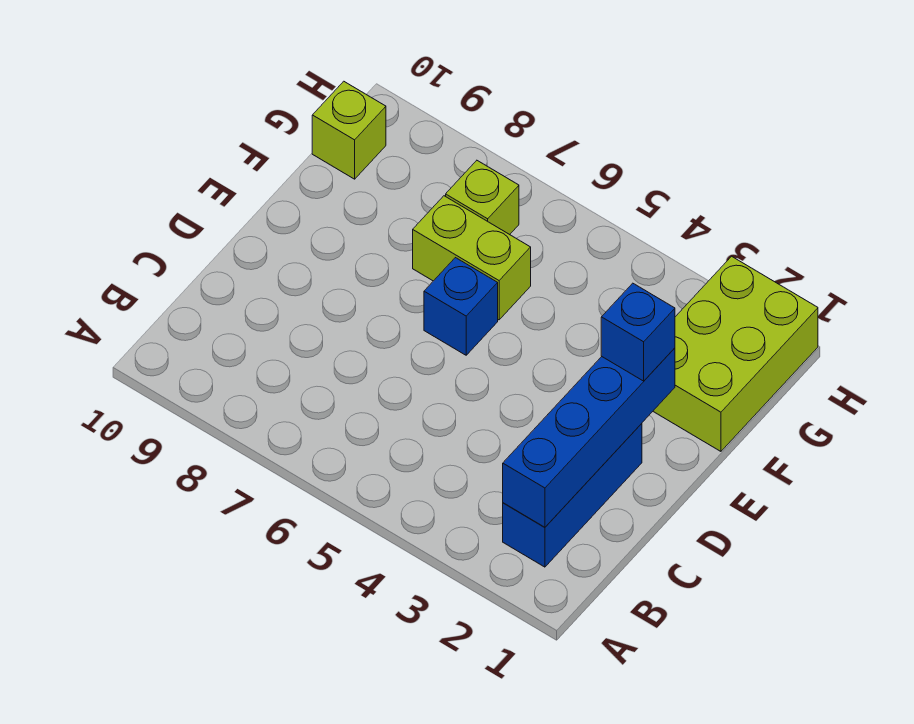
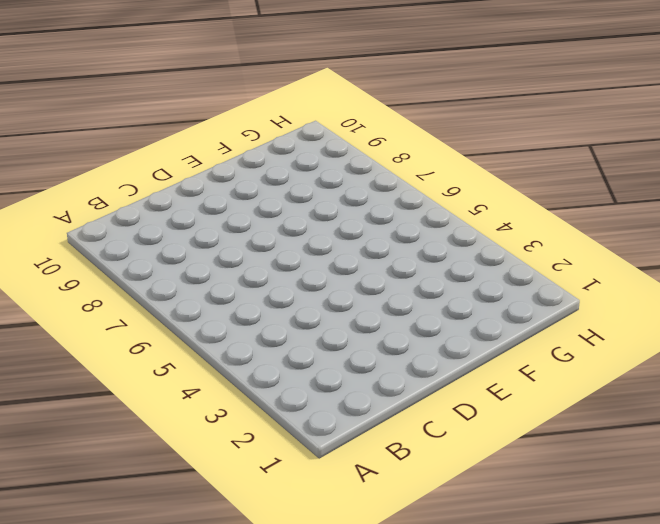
none -> blue brick B2:D2 level 1
none -> blue brick E6 level 1

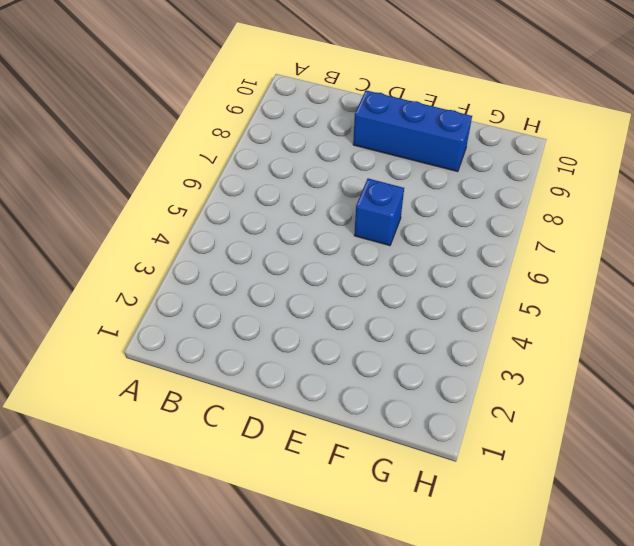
blue brick D9:F9 level 1 -> blue brick B2:D2 level 1
none -> lime brick F1:H2 level 1
none -> lime brick F6:F7 level 1

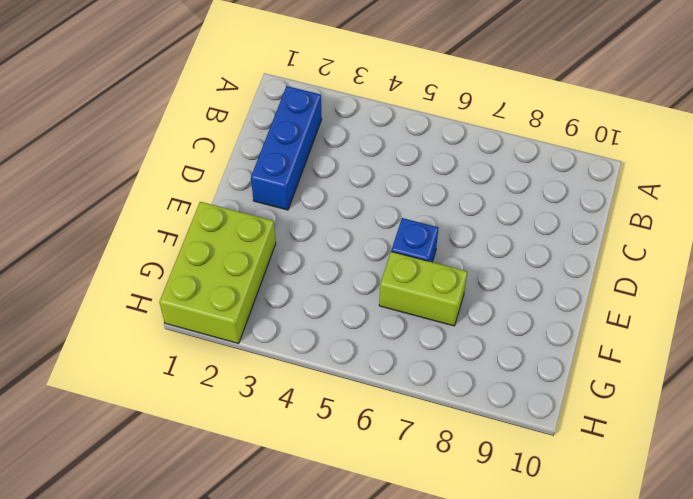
none -> lime brick G7 level 1
none -> lime brick G10 level 1

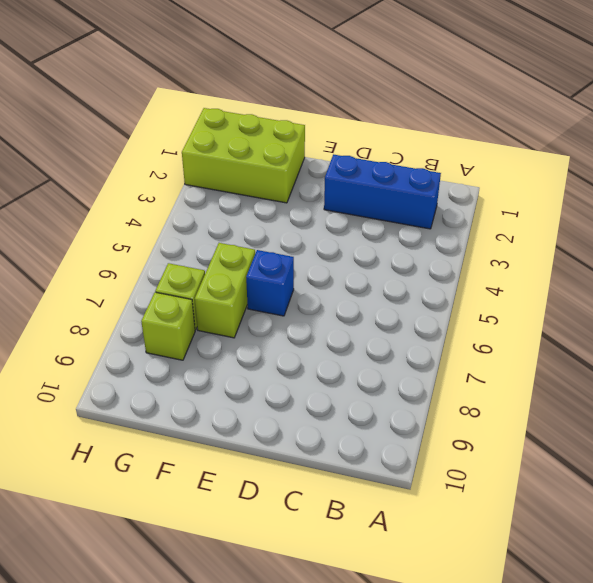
lime brick G8 level 1 -> lime brick G10 level 1
none -> blue brick B2:E2 level 2
none -> blue brick E2 level 3

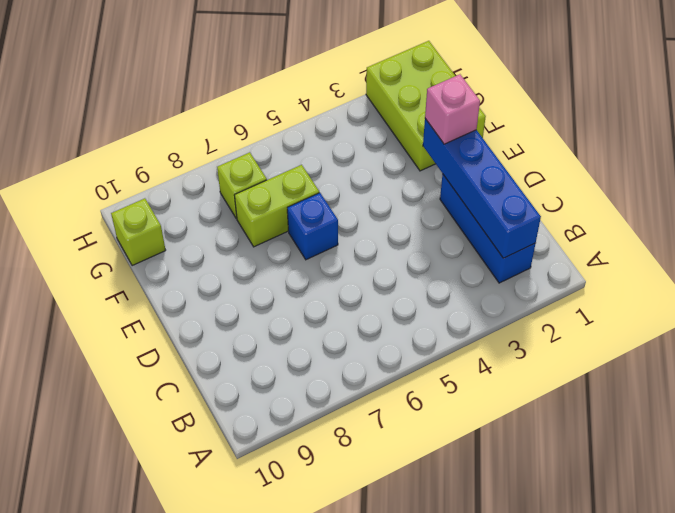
pink brick E2 level 3 -> blue brick E2 level 3

